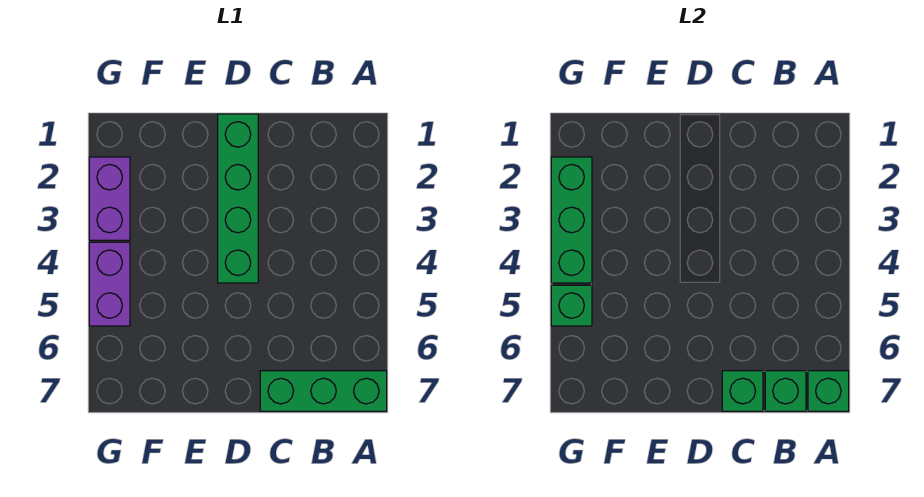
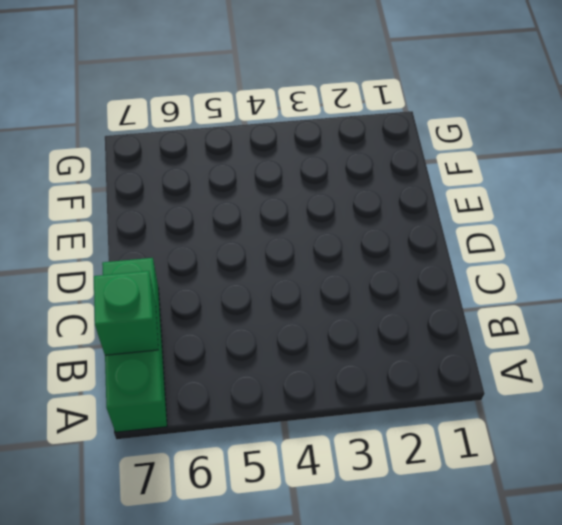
none -> green brick D1:D4 level 1
none -> purple brick G2:G3 level 1

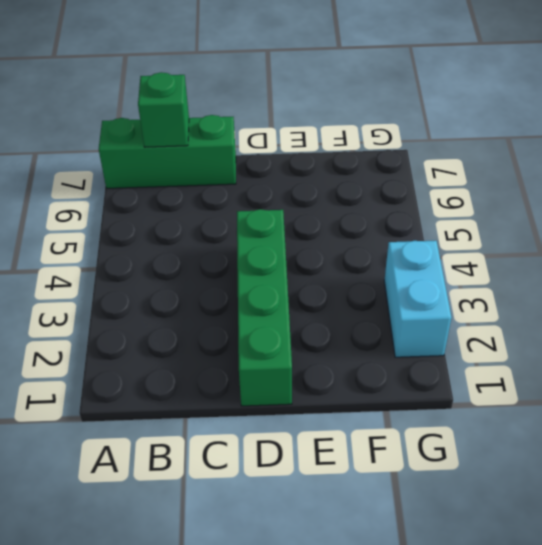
cyan brick G2:G3 level 1 -> purple brick G2:G3 level 1
none -> purple brick G4:G5 level 1
none -> green brick A7 level 2

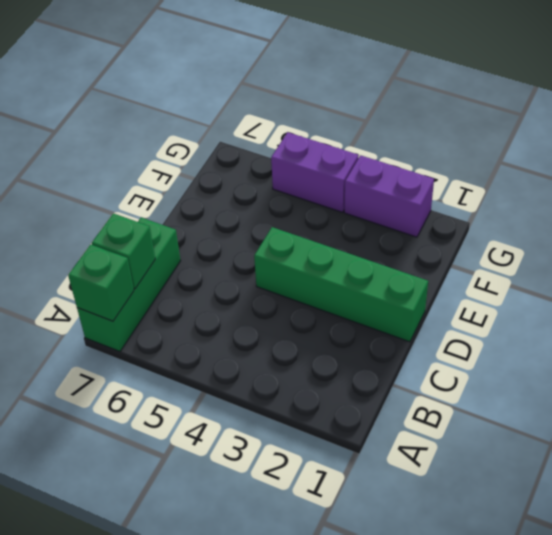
none -> green brick C7 level 2
none -> green brick G2:G4 level 2

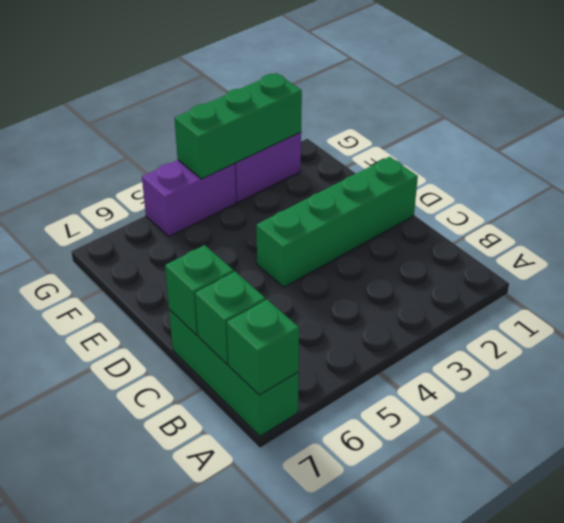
none -> green brick G5 level 2

